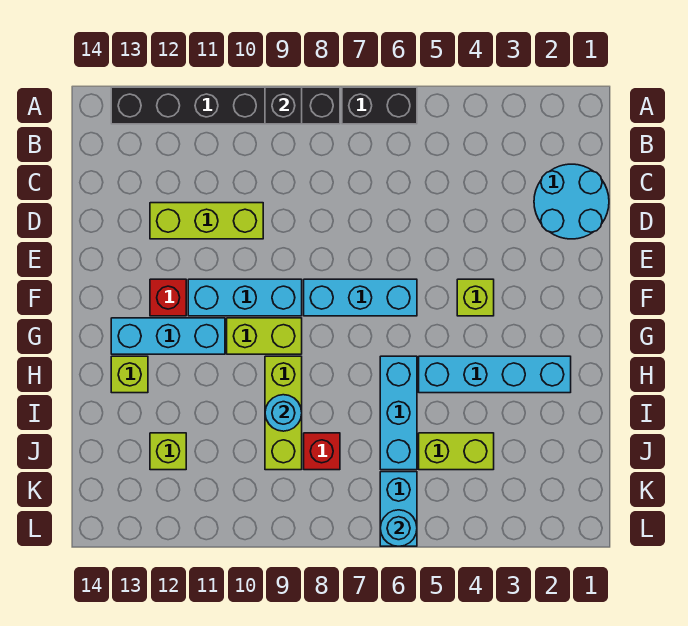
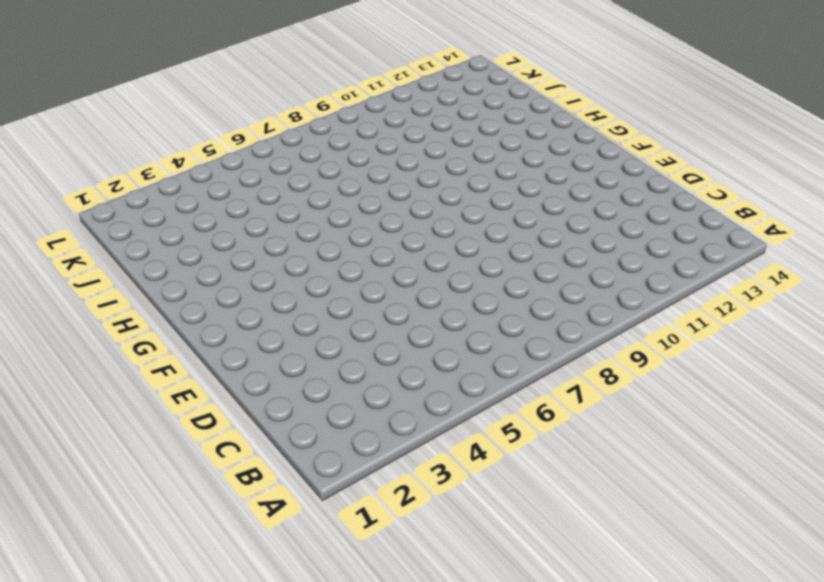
none -> black brick A6:A7 level 1
none -> black brick A8:A13 level 1
none -> cyan round brick C1:D2 level 1

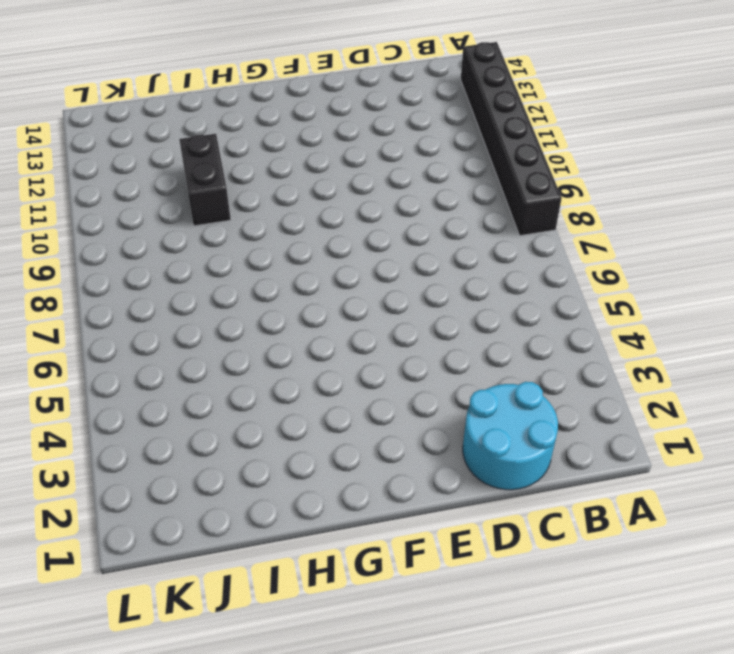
black brick I10:I11 level 1 -> black brick A6:A7 level 1
none -> lime brick D10:D12 level 1
none -> lime brick F4 level 1
none -> cyan brick F6:F8 level 1

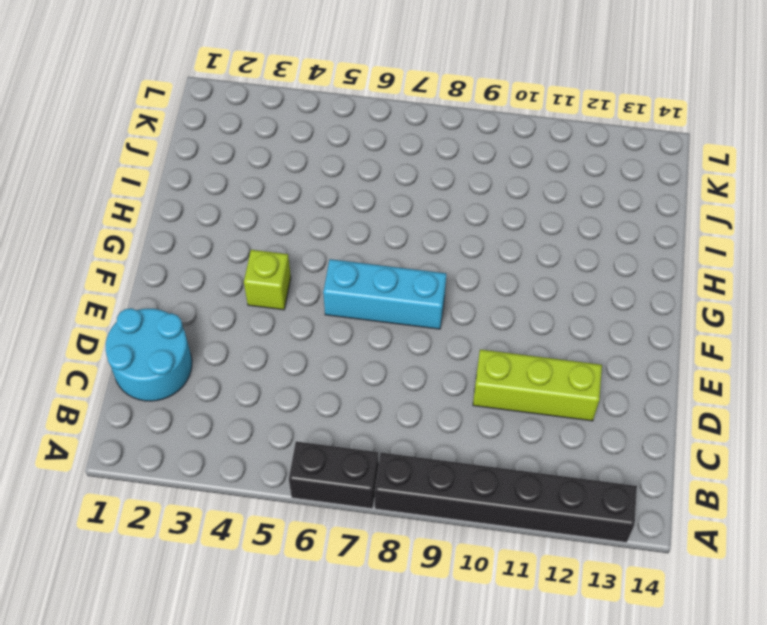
none -> cyan brick F9:F11 level 1
none -> red brick F12 level 1
none -> lime brick G9:G10 level 1

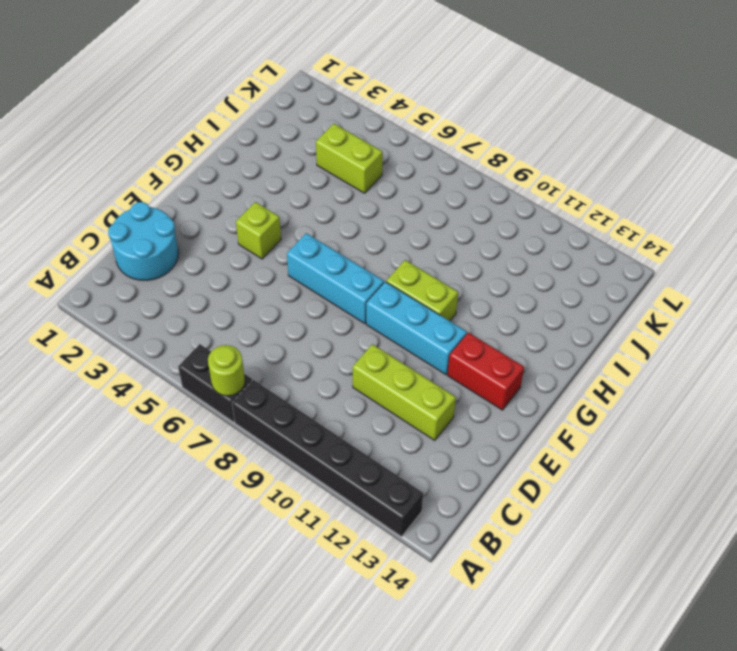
lime round brick A7 level 2 -> none
red brick F12:F13 level 1 -> red brick F12 level 1
none -> cyan brick G11:G13 level 1
none -> cyan brick H2:H5 level 1
none -> cyan brick H6:J6 level 1

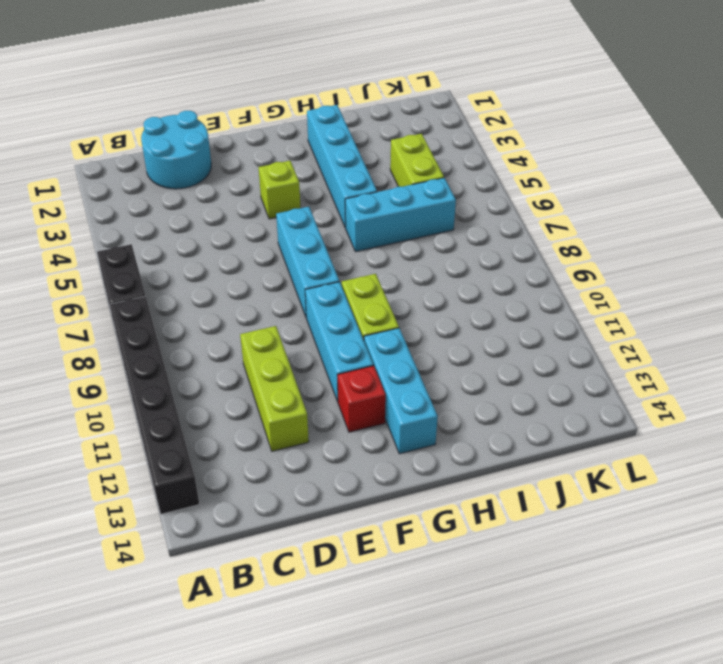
none -> lime brick H9:J9 level 1
none -> lime brick H13 level 1
none -> red brick J8 level 1

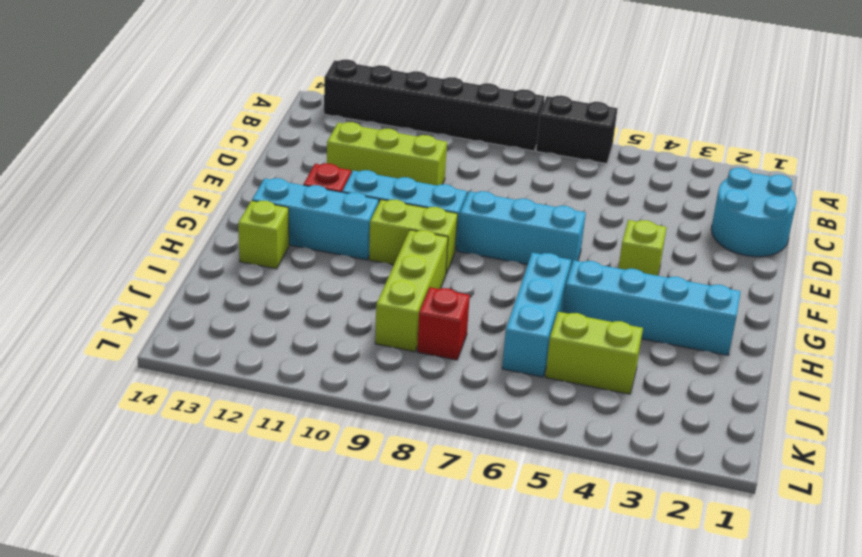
none -> lime brick J12 level 1
none -> cyan brick K6:L6 level 1
none -> black brick A9 level 2

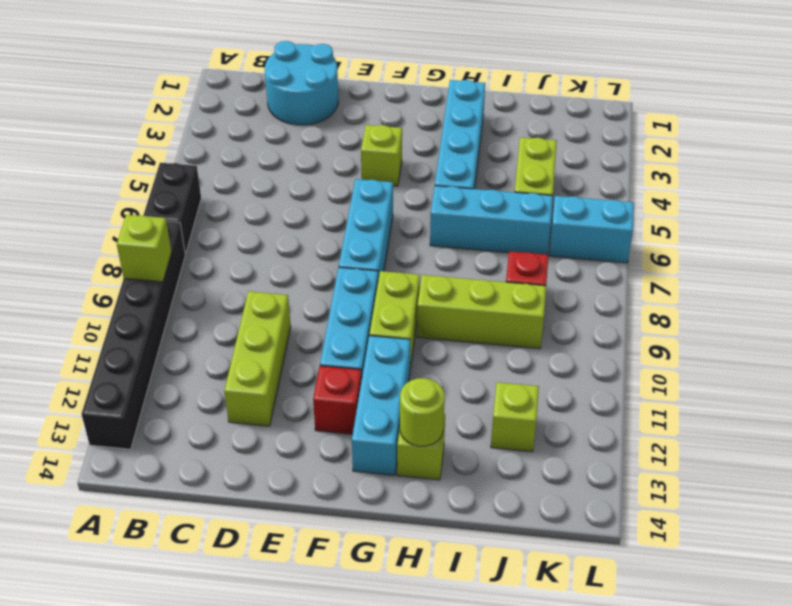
lime brick A9 level 2 -> black brick A9 level 2
lime round brick H13 level 2 -> none
none -> cyan round brick I9 level 2
none -> cyan round brick L6 level 2

